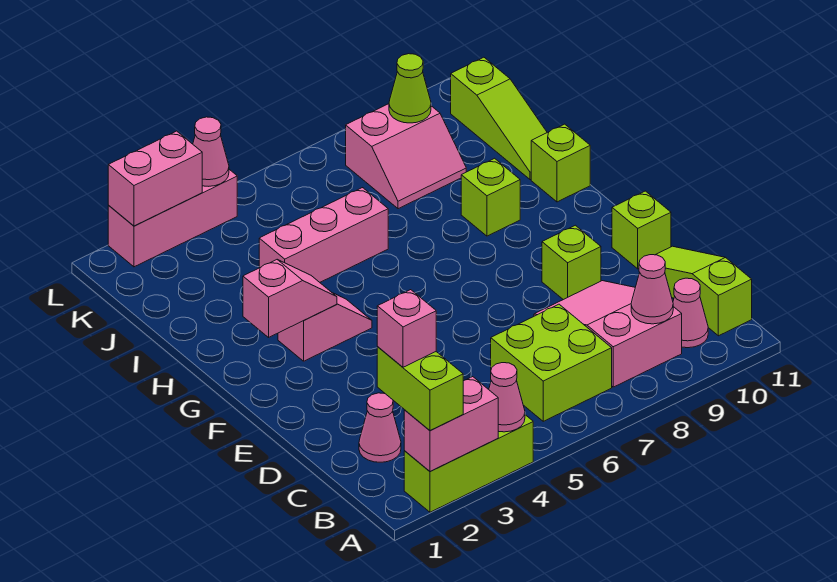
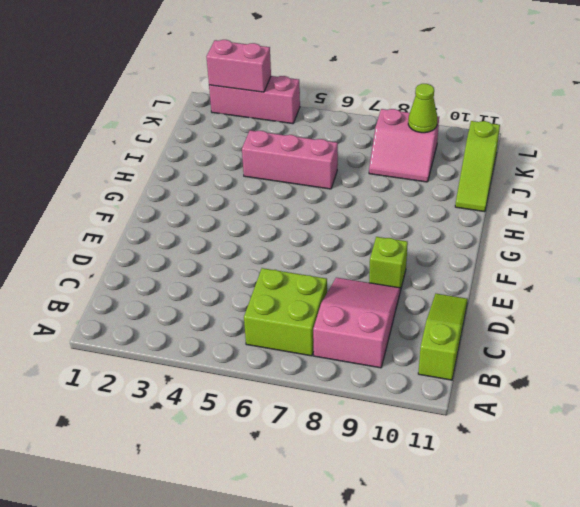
none -> lime brick A2:A4 level 1
none -> pink cone B10 level 1
none -> pink cone C2 level 1

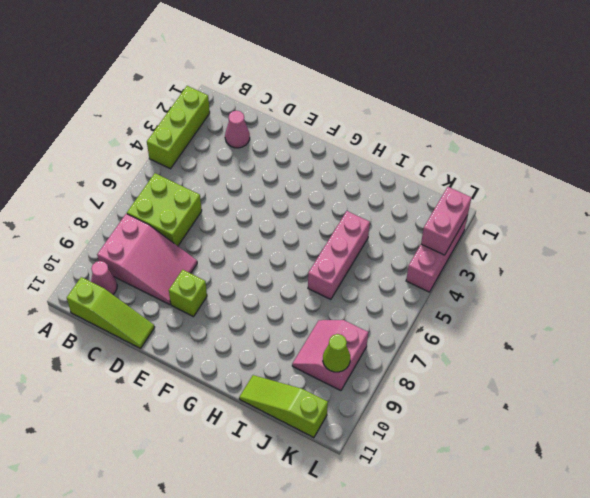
none -> lime brick E11 level 1
none -> pink slope G3:G4 level 1 top 3
none -> lime brick H9 level 1

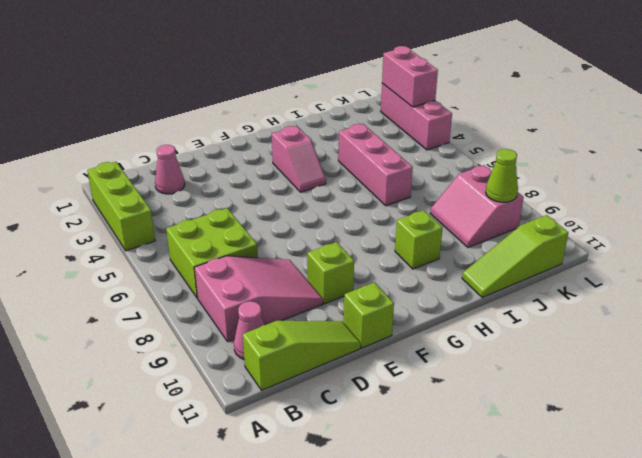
none -> lime brick H11 level 1
none -> pink brick A2:A3 level 2
none -> pink cone A4 level 2

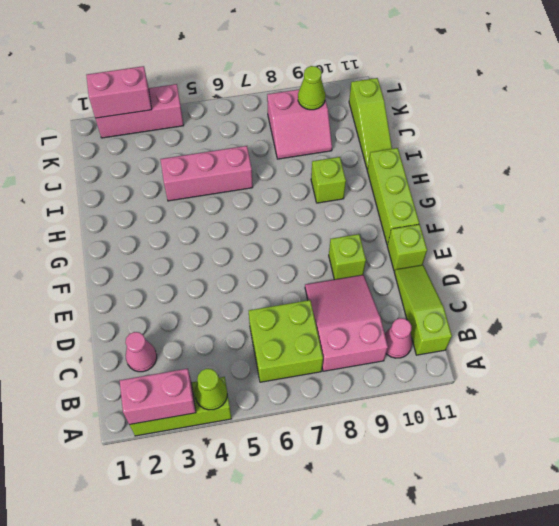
lime cone A4 level 2 -> pink cone A4 level 2
lime brick F11:H11 level 1 -> lime brick H11 level 1
none -> pink slope G3:G4 level 1 top 3
none -> pink cone B9 level 2
none -> pink slope G2:G3 level 2 top 2

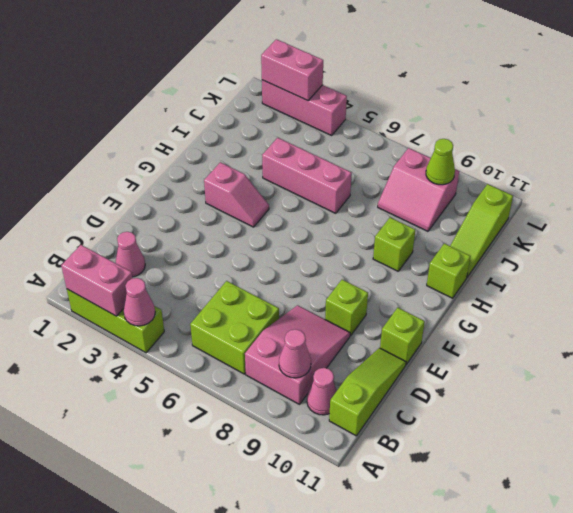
none -> pink slope G2:G3 level 2 top 2
none -> pink cone L4 level 2
none -> lime brick A2:B2 level 3

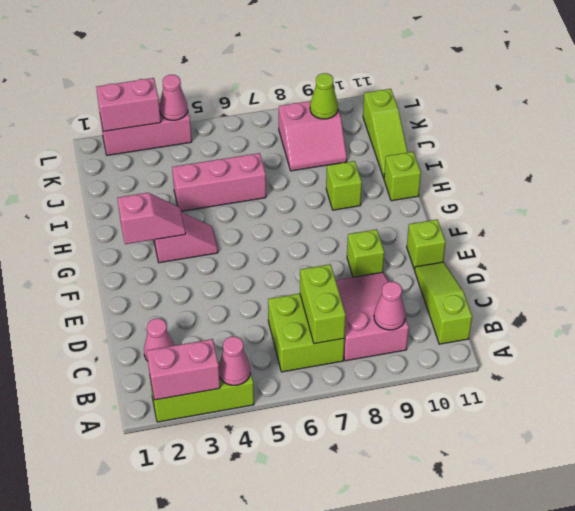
lime brick B7:C7 level 2 -> lime brick A2:B2 level 3
none -> pink cone B10 level 1
none -> pink brick B2 level 4

